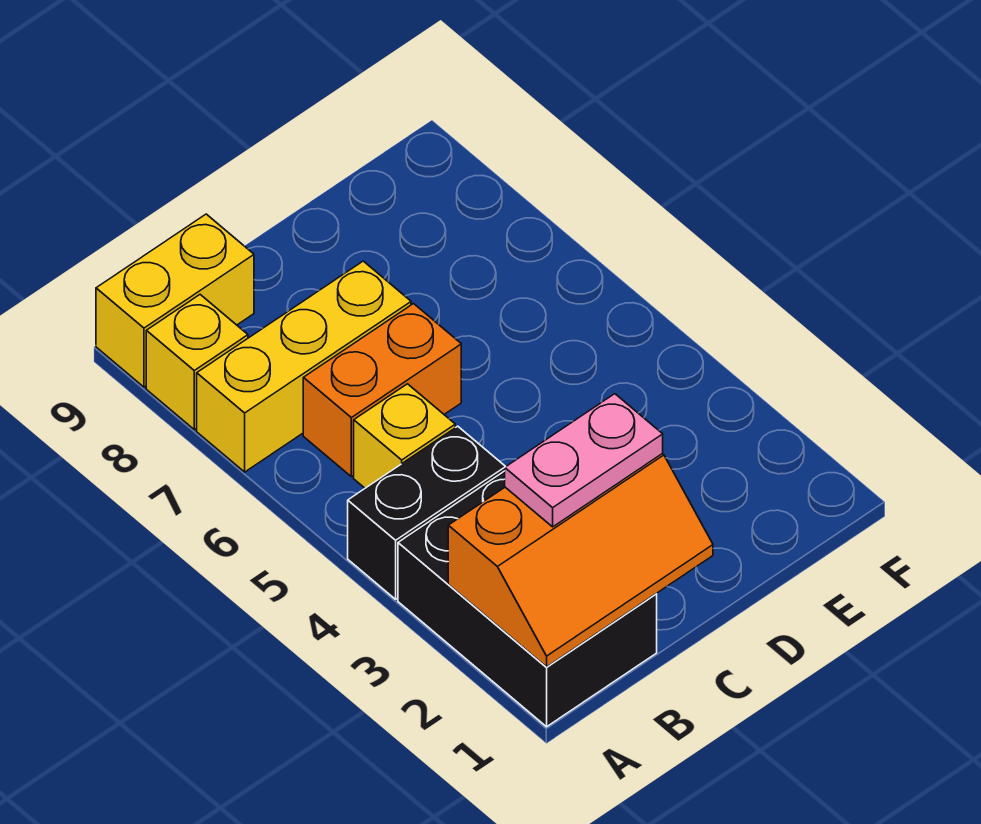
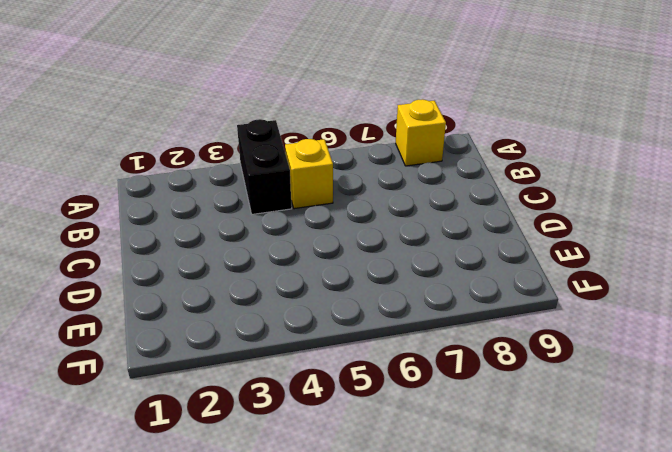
none -> black brick A1:B3 level 1
none -> yellow brick A7:C7 level 1

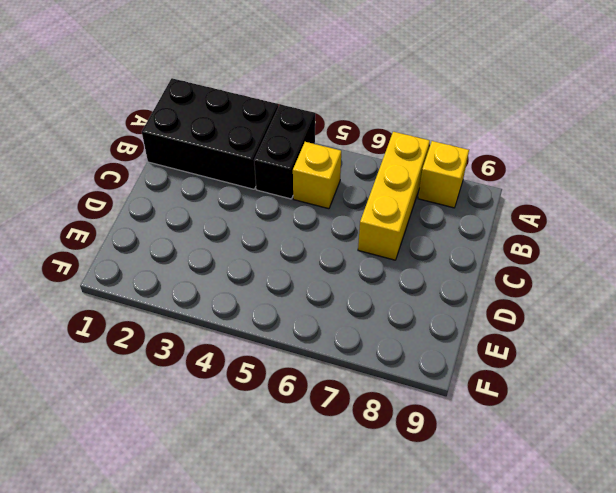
none -> yellow brick A9:B9 level 1
none -> orange brick B6:C6 level 1

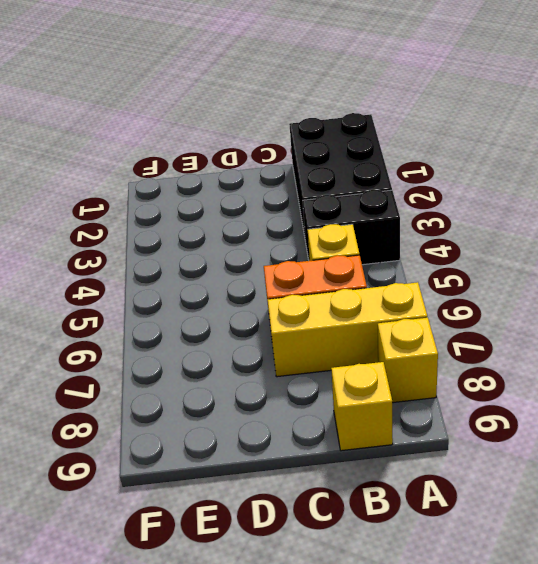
yellow brick B9 level 1 -> yellow brick A9:B9 level 1
none -> orange slope A1:C2 level 2 top 2
none -> pink plate B2:C2 level 3

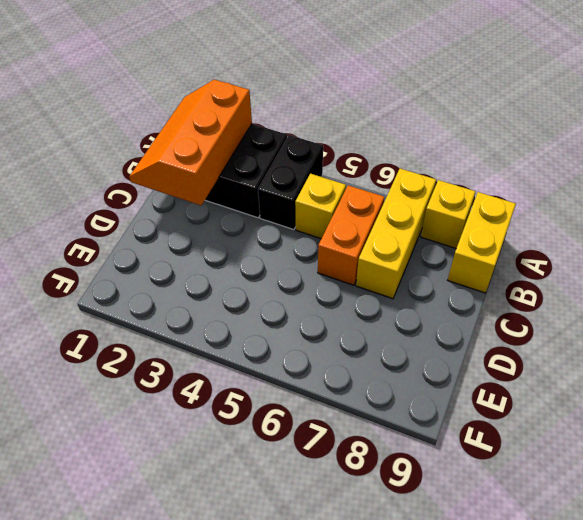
none -> pink plate B2:C2 level 3

